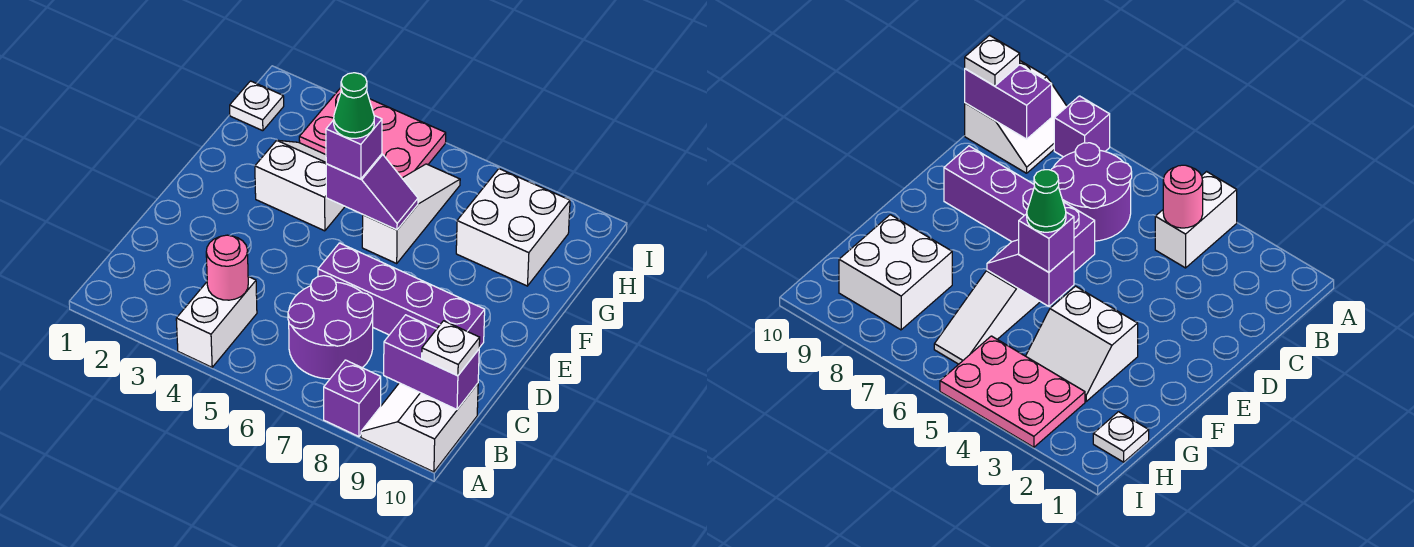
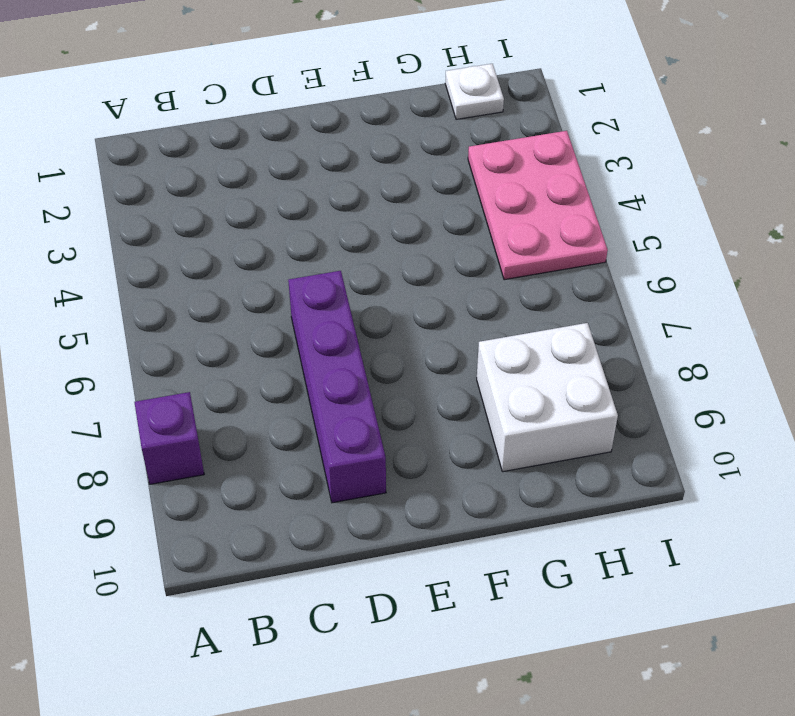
none -> white brick A4:B4 level 1
none -> white slope A9:B10 level 1 top 10
none -> purple round brick B6:C7 level 1

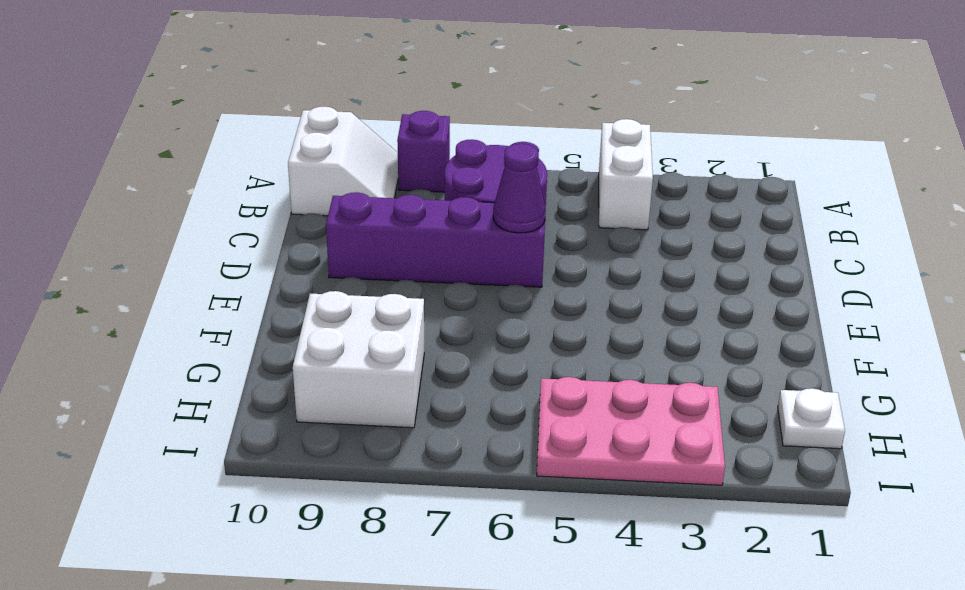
purple cone D6 level 2 -> none
none -> white slope F3:G4 level 1 top F
none -> white slope F6:H6 level 1 top F
none -> pink round brick B4 level 2

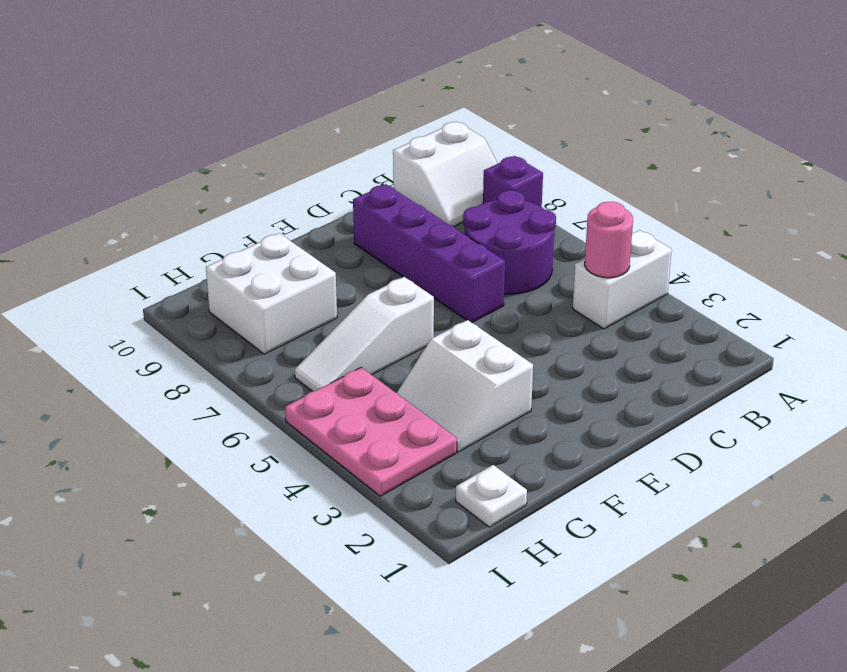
none -> purple brick B9:B10 level 2
none -> purple slope F5:F6 level 2 top 5
none -> white plate B10 level 3

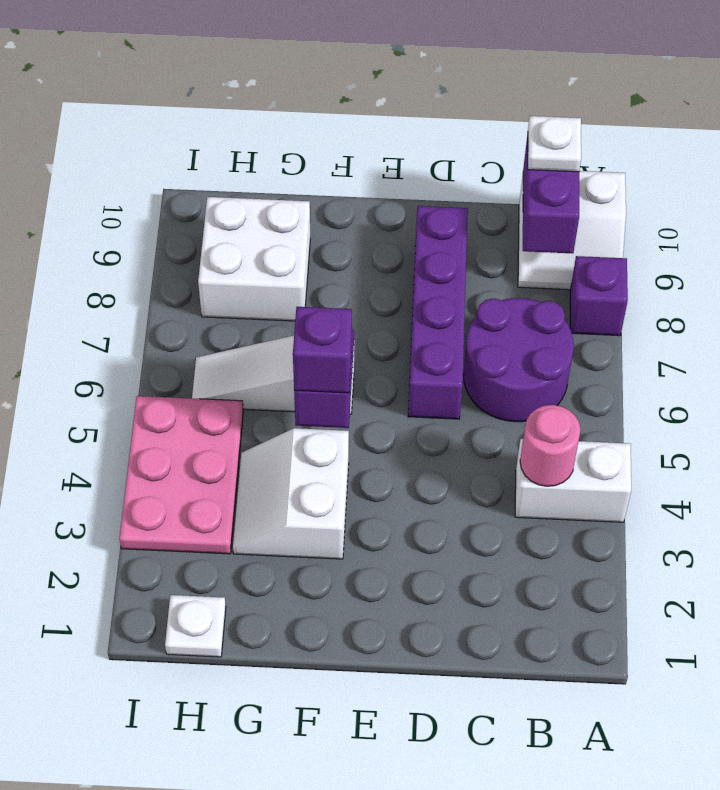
none -> green cone F5 level 4

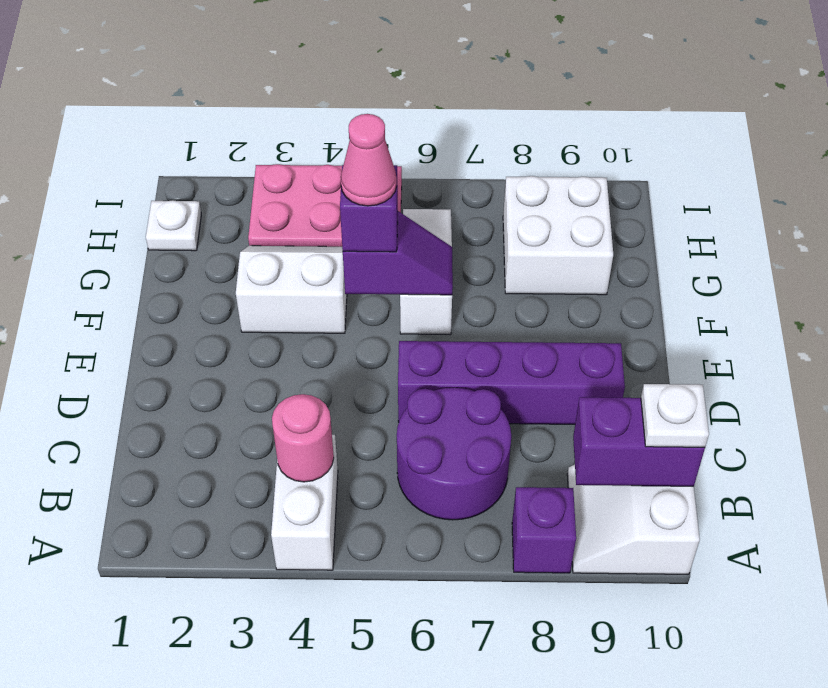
pink cone F5 level 4 -> green cone F5 level 4

